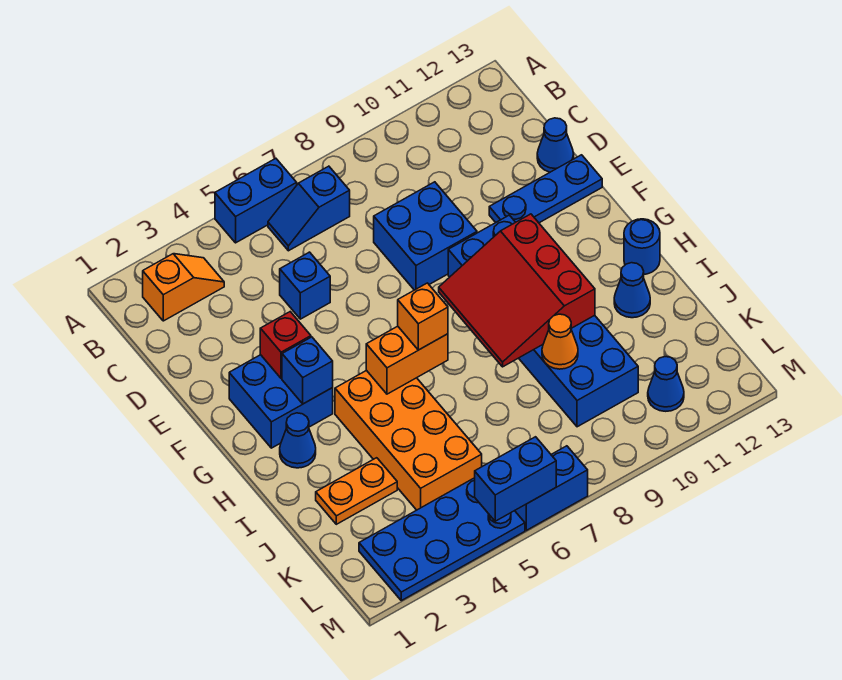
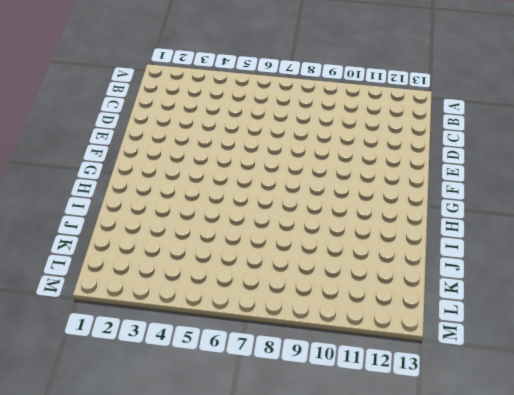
none -> blue brick A5:A6 level 1
none -> orange slope B2:B3 level 1 top 2
none -> blue slope B6:B7 level 1 top 7

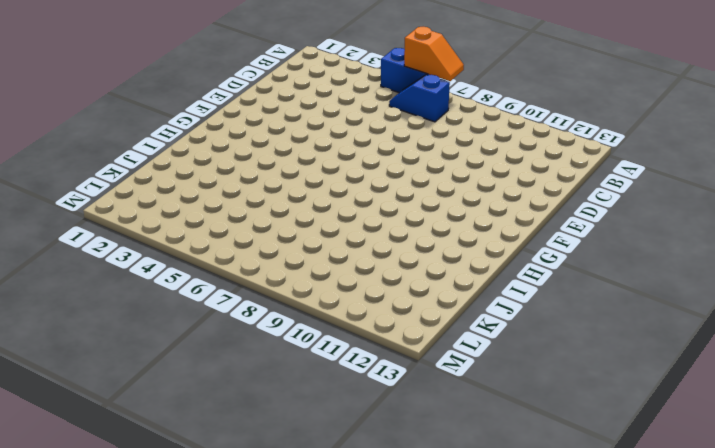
orange slope A6:A7 level 2 top 6 -> orange slope B2:B3 level 1 top 2
none -> blue brick D5 level 1
none -> blue brick D8:E9 level 1
none -> blue cone D13 level 1

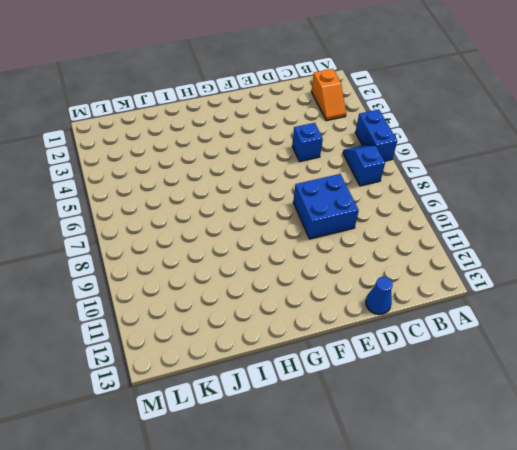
none -> blue plate E11:E13 level 1
none -> blue brick F2:G3 level 1
none -> blue brick F9:K10 level 1

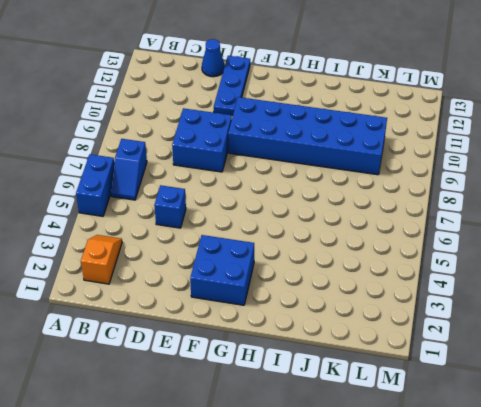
none -> blue cone H2 level 1
none -> orange brick H4:K5 level 1
none -> blue round brick H13 level 1

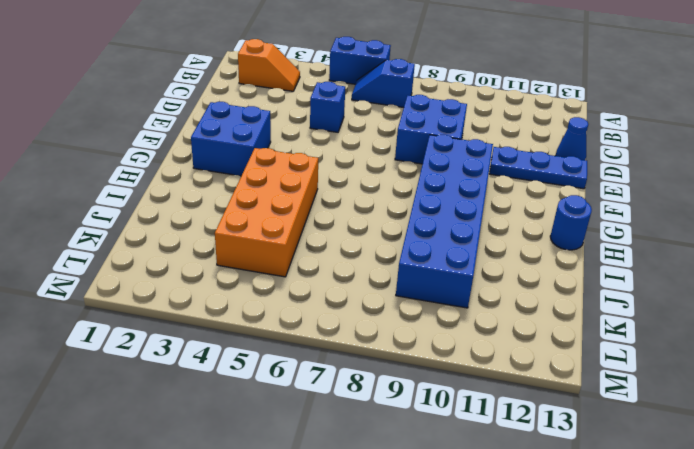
none -> blue cone H2 level 1
none -> blue cone I12 level 1
none -> orange plate J2:J3 level 1

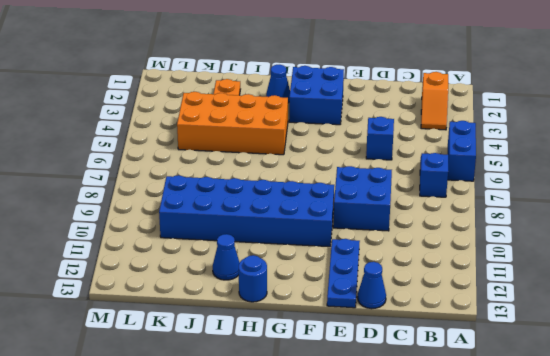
none -> blue plate L2:M5 level 1
none -> blue cone L11 level 1
none -> blue brick M6:M7 level 1

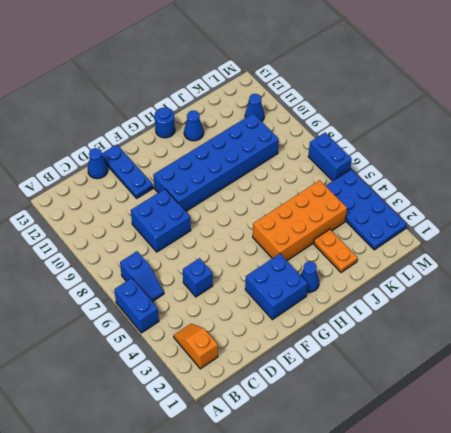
none -> red brick F3 level 2
none -> blue brick G3 level 2
none -> red slope G8:I10 level 2 top 10

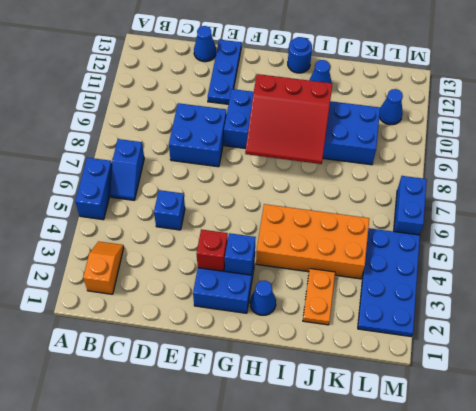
none -> orange brick H5:H6 level 2
none -> orange cone J9 level 2
none -> blue brick M5:M6 level 2

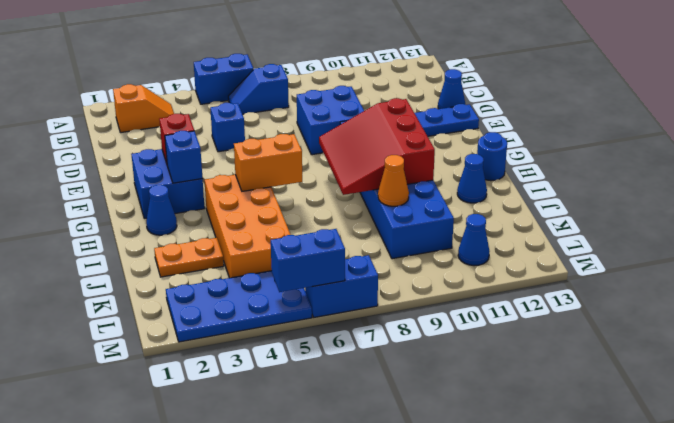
none -> orange brick H6 level 3

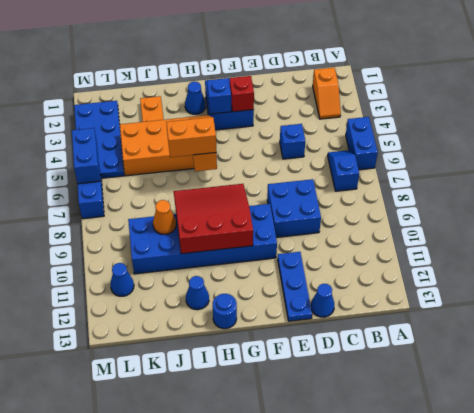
orange brick H6:I6 level 3 -> orange brick H6 level 3

